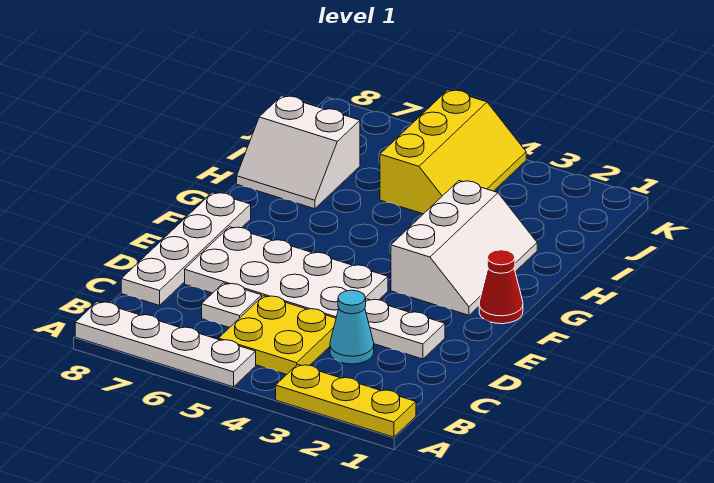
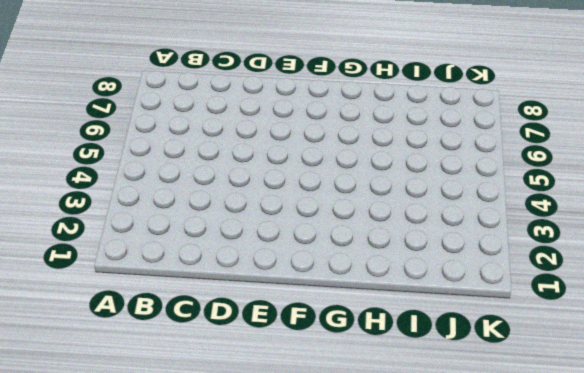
none -> yellow plate A1:A3 level 1
none -> white plate A5:A8 level 1
none -> yellow plate B4:C5 level 1

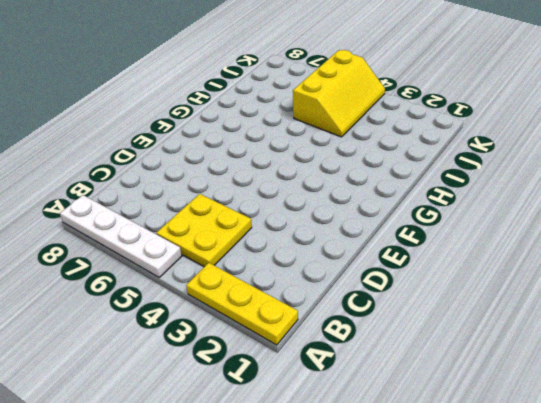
none -> cyan cone C3 level 1
none -> white plate C6 level 1
none -> white plate C8:F8 level 1

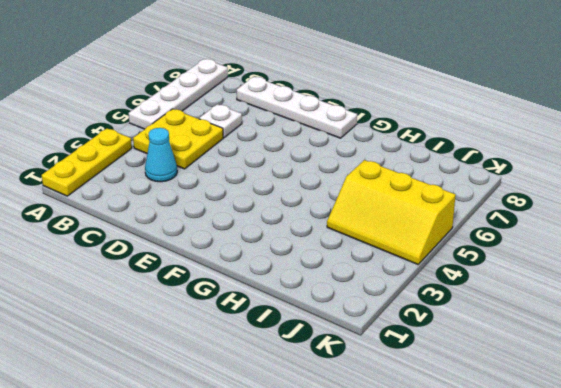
none -> white plate D2:D3 level 1
none -> white plate D4:E7 level 1
none -> red cone F1 level 1

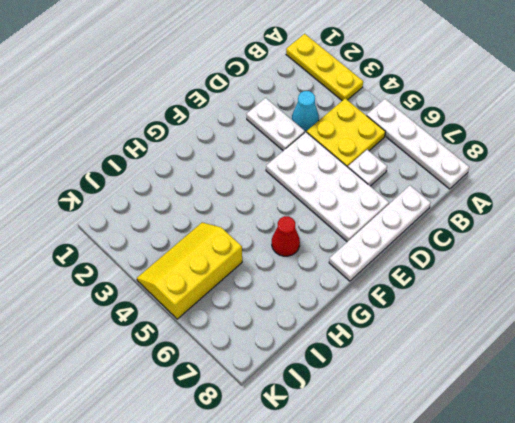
red cone G6 level 1 -> red cone F1 level 1
none -> white slope F2:H3 level 1 top 3
none -> white slope H7:I8 level 1 top I

